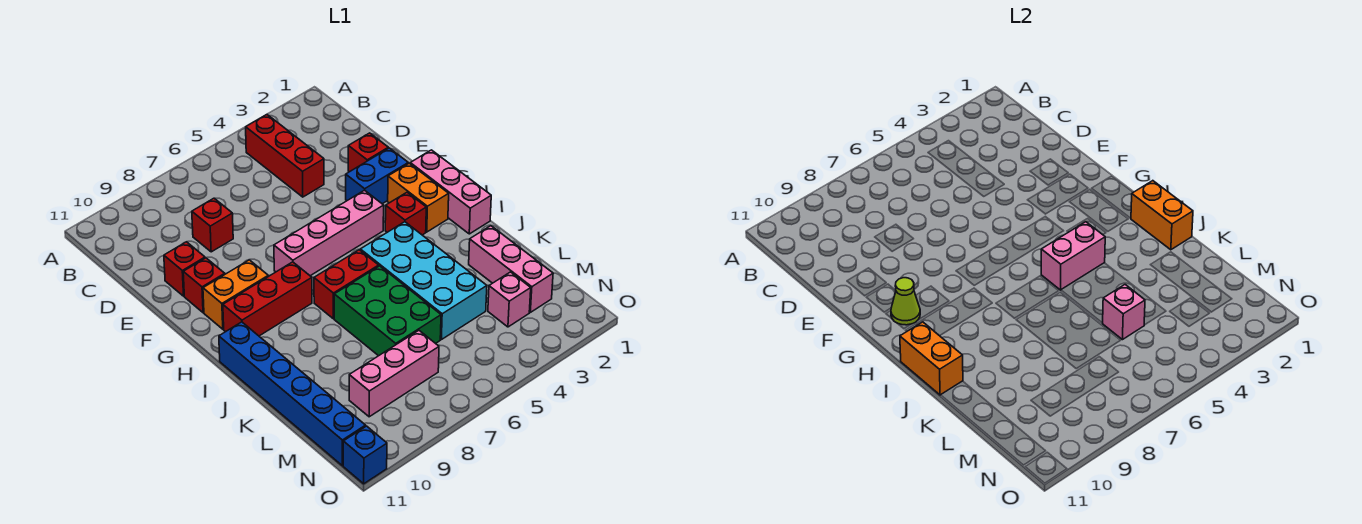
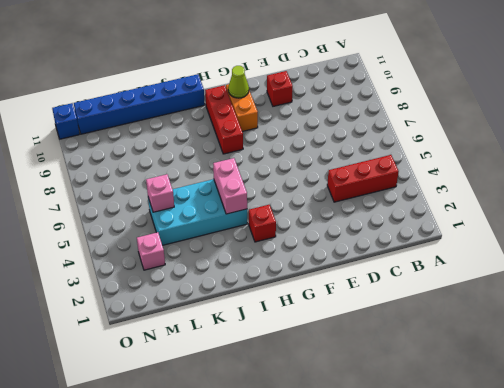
none -> red brick D8 level 1
none -> red brick E2 level 1
none -> blue brick F2:F3 level 1

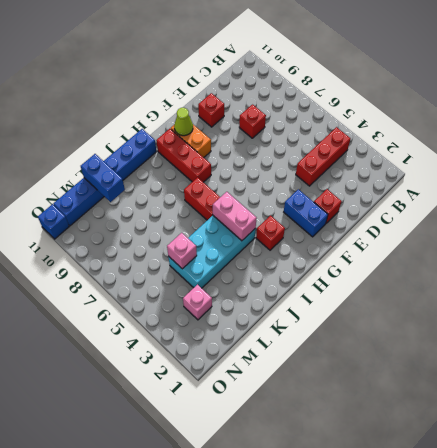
blue brick L10:L11 level 2 -> none
none -> red brick F10 level 1
none -> pink brick G1:I1 level 1
none -> orange brick G2:H2 level 1

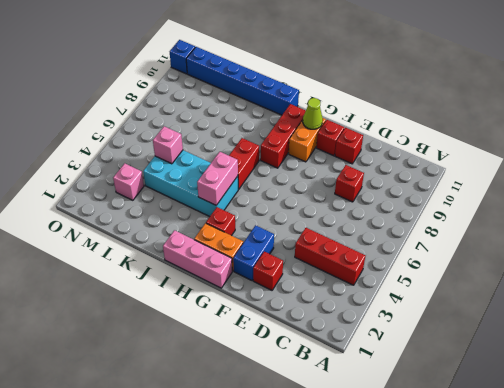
none -> pink brick G4:G7 level 1
none -> green brick J6:L7 level 1
none -> pink brick K2:M2 level 1

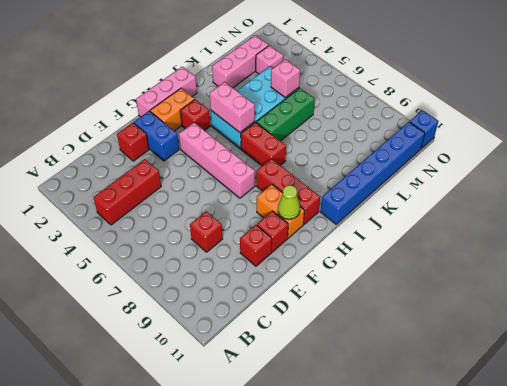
green brick J6:L6 level 1 -> green brick J6:L7 level 1
none -> pink brick M7:M9 level 1
none -> orange brick I1:J1 level 2
none -> orange brick I11:J11 level 2

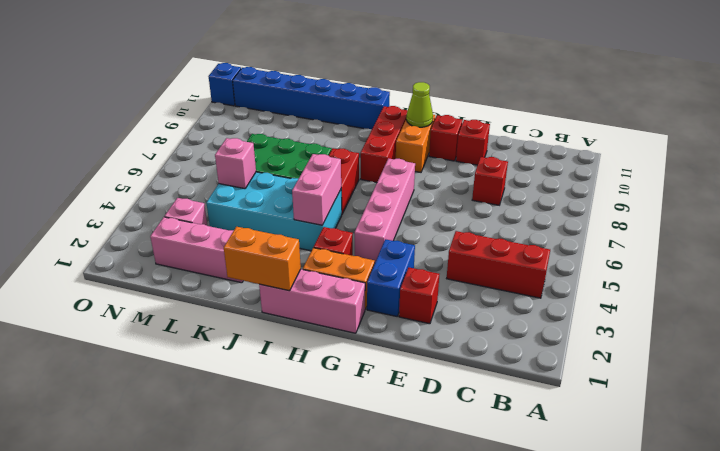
none -> pink brick M7:M9 level 1
none -> orange brick I11:J11 level 2

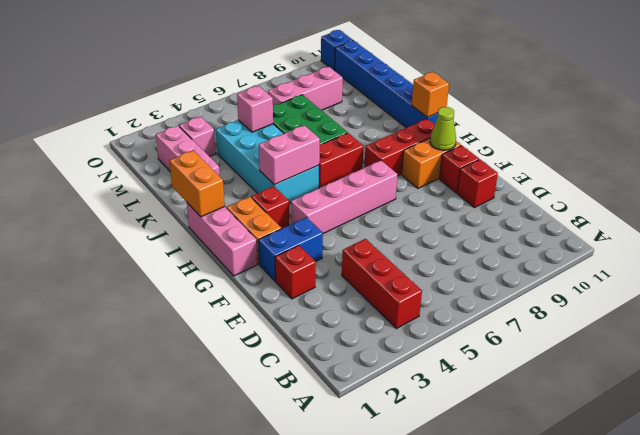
orange brick I11 level 2 -> orange brick I11:J11 level 2
none -> red brick D8 level 1

